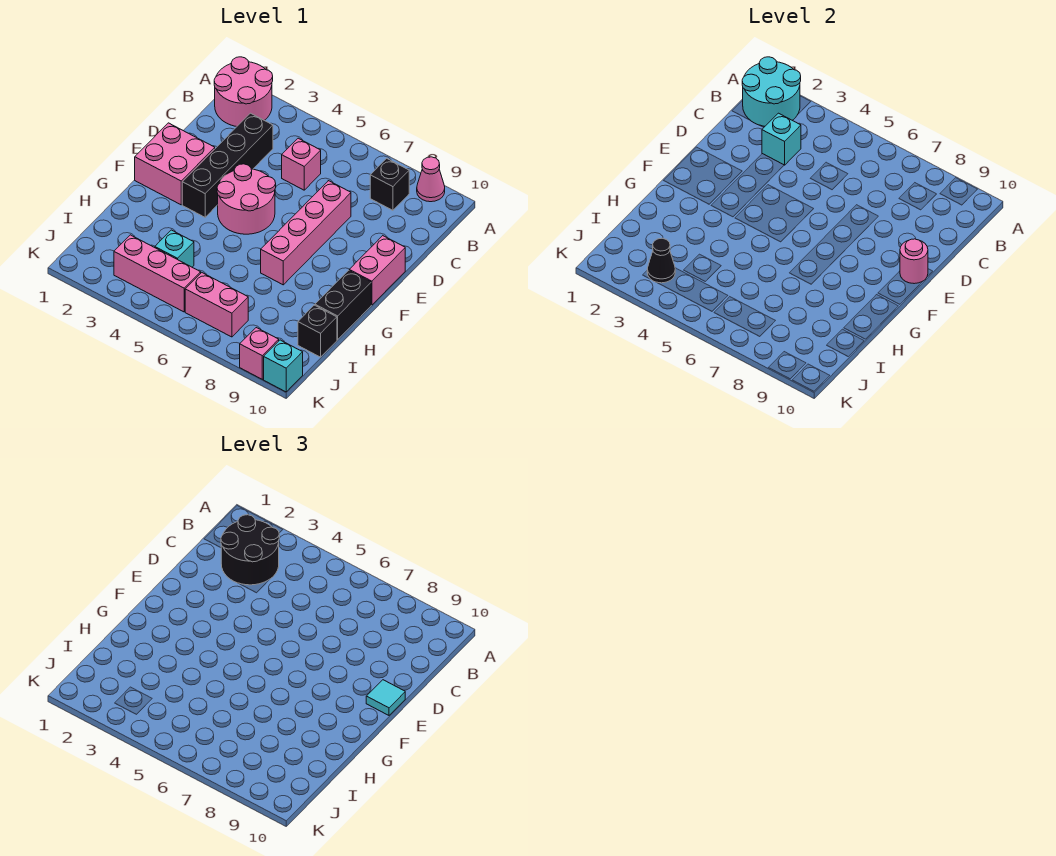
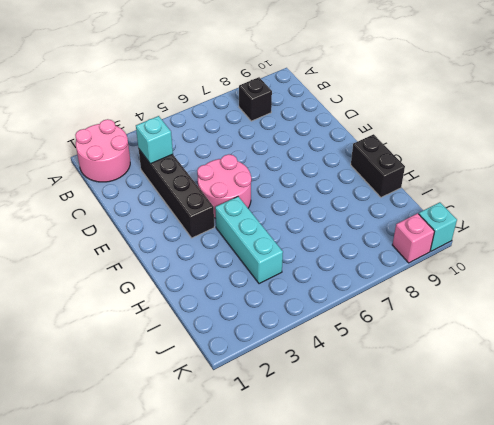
cyan brick G4:I4 level 1 -> cyan brick I4 level 1
none -> pink cone A9 level 1
none -> pink brick C5 level 1
none -> pink brick D7:G7 level 1

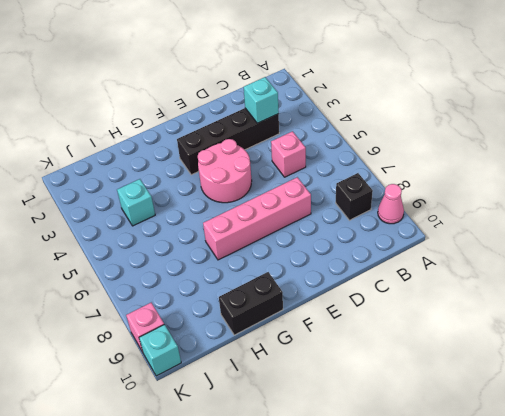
none -> pink round brick A1:B2 level 1
none -> pink brick E1:F2 level 1
none -> pink brick E10:F10 level 1

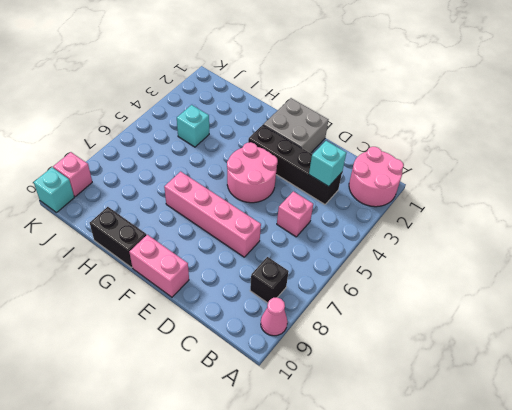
grey brick E1:F2 level 1 -> pink brick E1:F2 level 1
none -> black brick I10 level 1
none -> pink brick J3:J5 level 1
none -> pink brick J6:J7 level 1

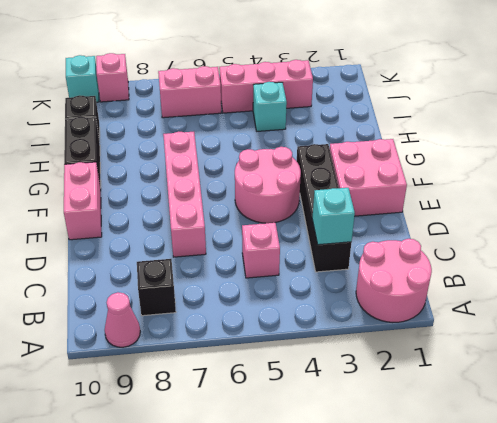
none -> cyan round brick A1:B2 level 2
none -> pink round brick E10 level 2
none -> black cone J3 level 2

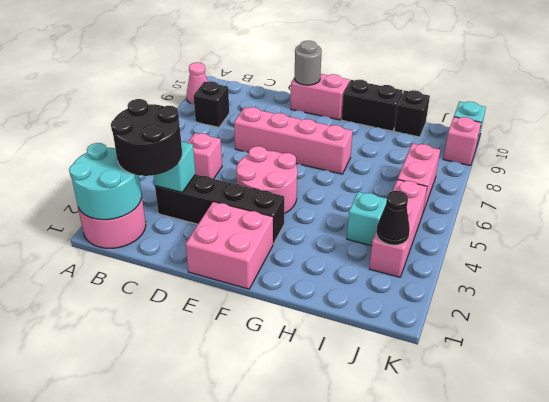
grey round brick E10 level 2 -> pink round brick E10 level 2
none -> cyan tile E10 level 3

